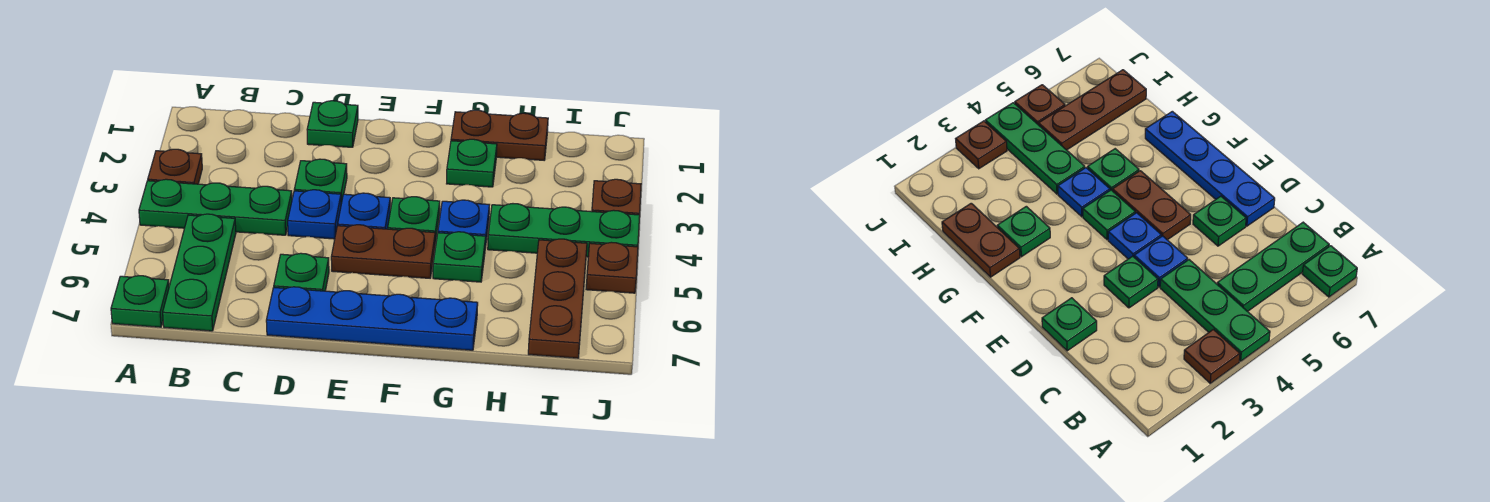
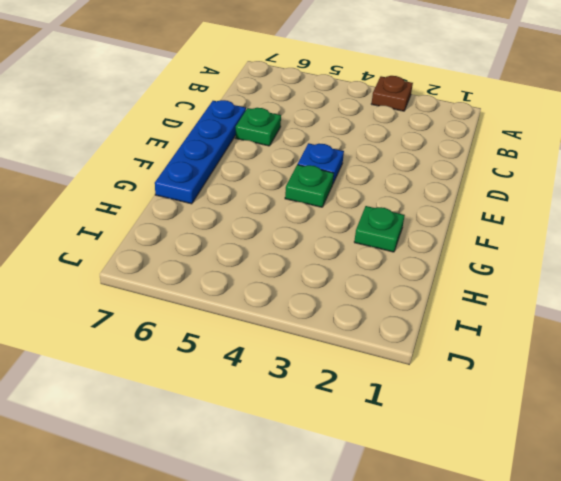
none -> green plate A4:C4 level 1
none -> green plate A7 level 1
none -> green plate B5:B7 level 1

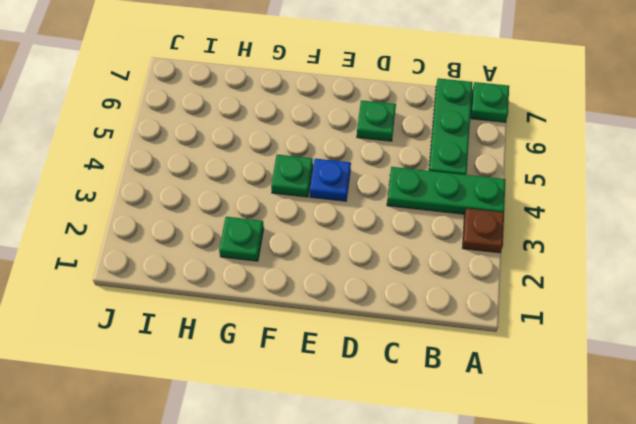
none -> green plate D1 level 1
none -> green plate D3 level 1
none -> blue plate D4 level 1

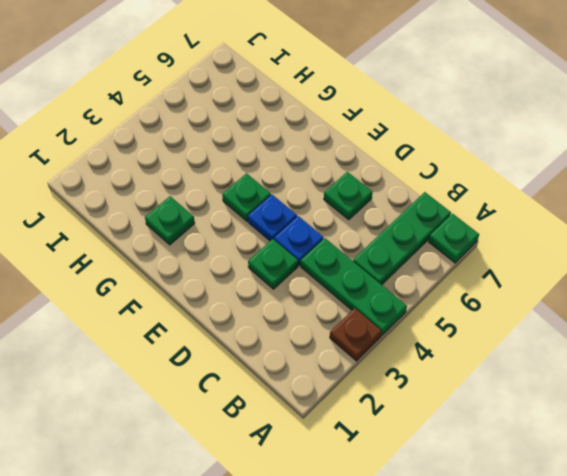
none -> green plate D1 level 1
none -> blue plate D7:G7 level 1
none -> brown plate E5:F5 level 1

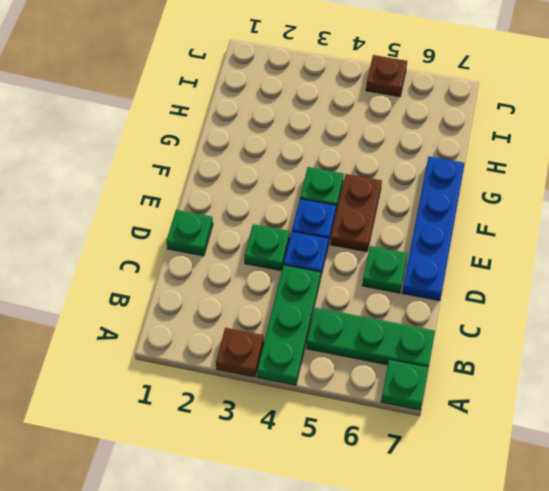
none -> brown plate G1:H1 level 1
none -> green plate G2 level 1
none -> blue plate G4 level 1

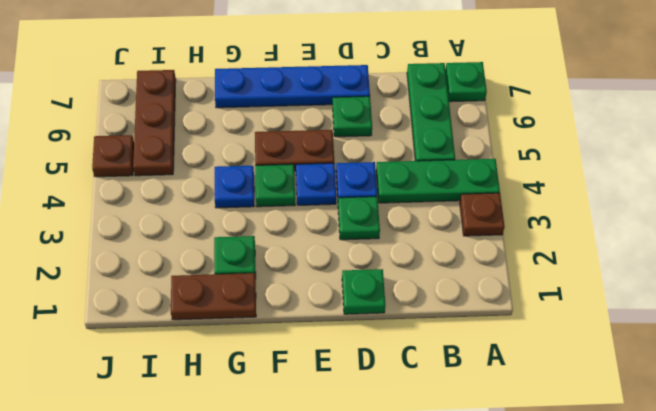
none -> green plate G5 level 1
none -> green plate H4:J4 level 1
none -> brown plate J3 level 1

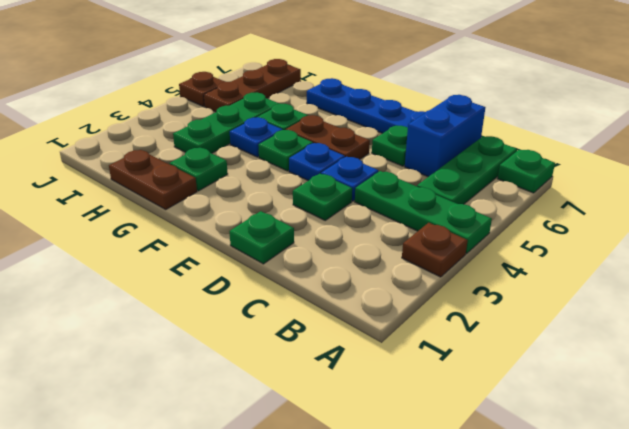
blue brick C6:C7 level 1 -> none
green plate H3:H5 level 1 -> green plate H4:J4 level 1
none -> brown plate J3 level 1

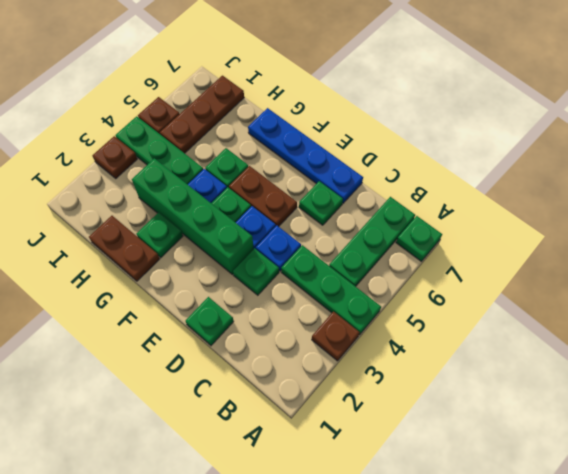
green brick E3:H3 level 1 -> none

